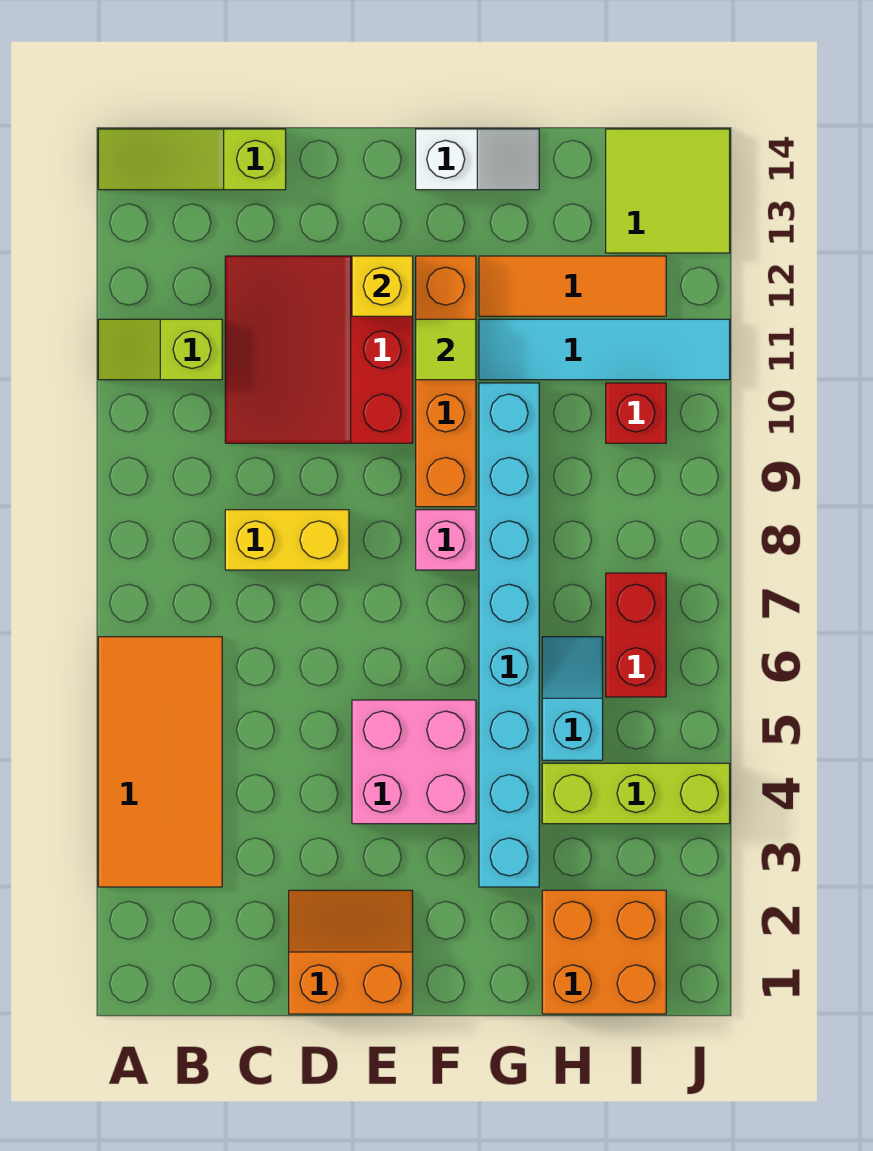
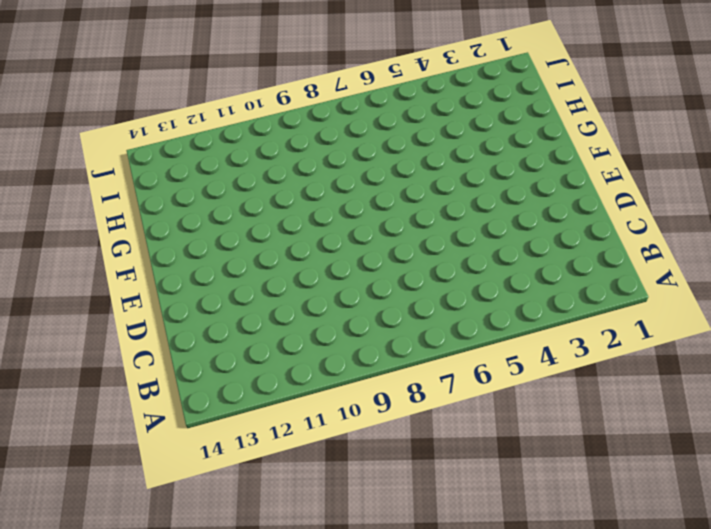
none -> orange tile A3:B6 level 1
none -> lime slope A11:B11 level 1 top B
none -> lime slope A14:C14 level 1 top C

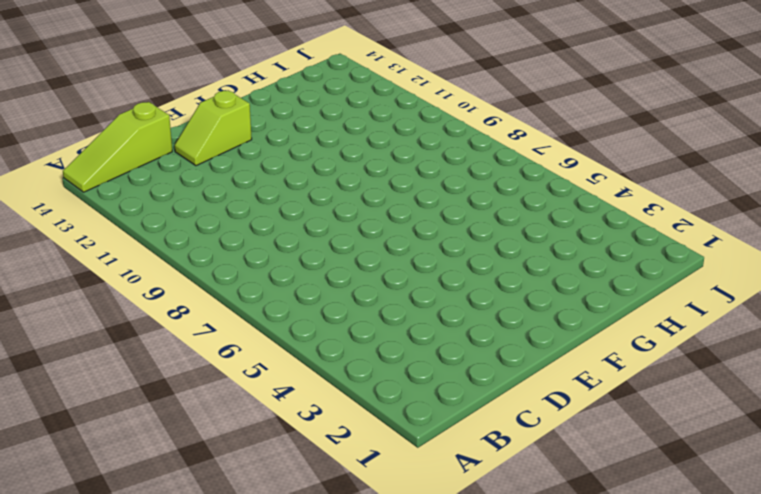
lime slope D13:E13 level 1 top E -> lime slope A11:B11 level 1 top B
none -> orange tile A3:B6 level 1
none -> yellow brick C8:D8 level 1
none -> red slope C10:E12 level 1 top E

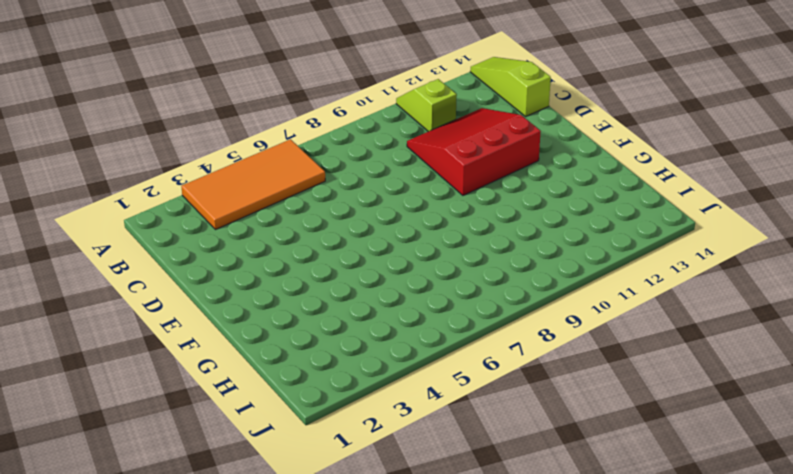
none -> yellow brick C8:D8 level 1
none -> orange slope D1:E2 level 1 top 1
none -> pink brick E4:F5 level 1

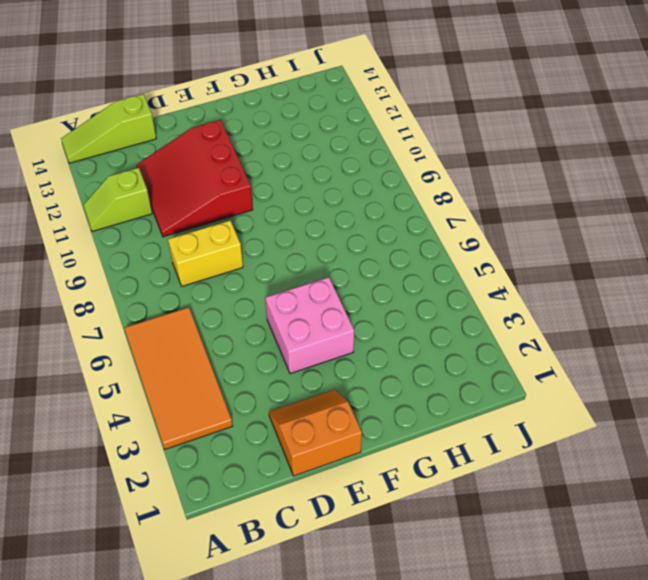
none -> pink brick F8 level 1
none -> orange brick F9:F12 level 1
none -> white slope F14:G14 level 1 top F

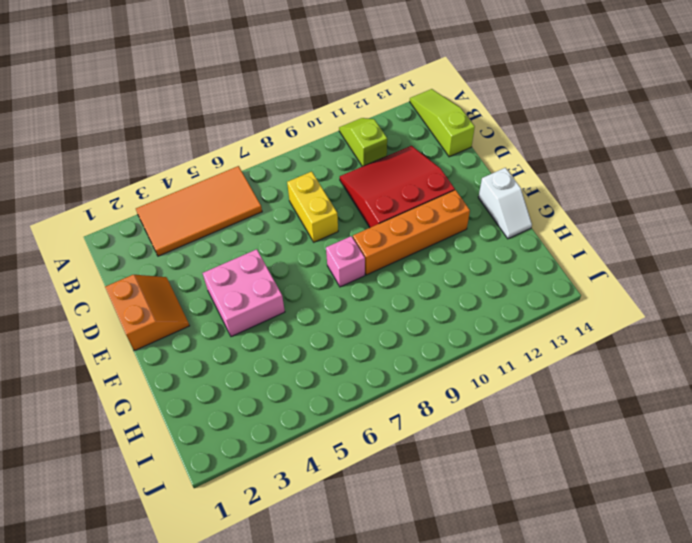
none -> cyan brick G3:G10 level 1
none -> cyan tile G11:J11 level 1
none -> orange tile G12:I12 level 1

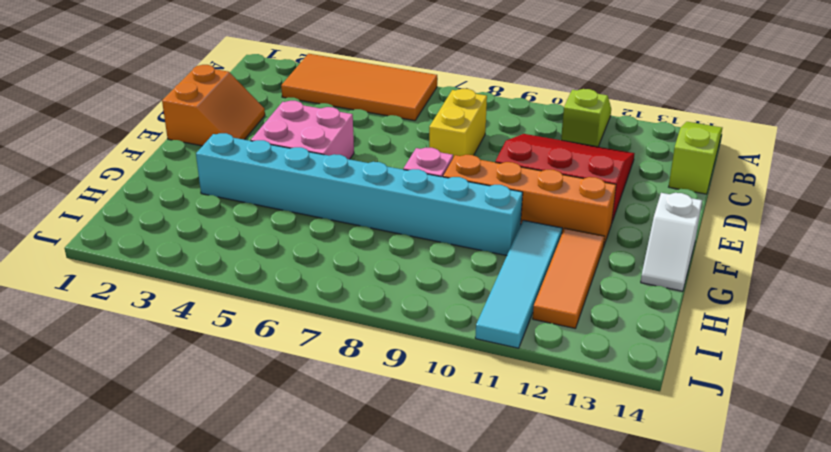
none -> orange brick H1:I2 level 1
none -> lime brick H4:J4 level 1
none -> cyan slope H5:H6 level 1 top 5

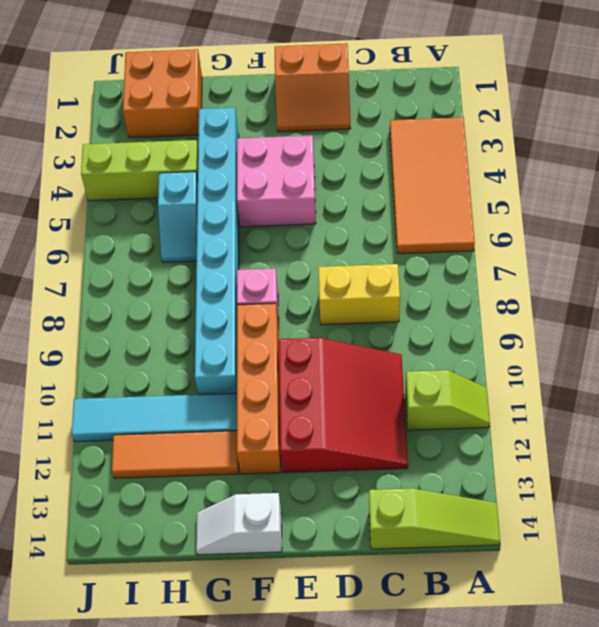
none -> red brick I6:I7 level 1
none -> red brick I10 level 1
none -> lime tile I13:J14 level 1

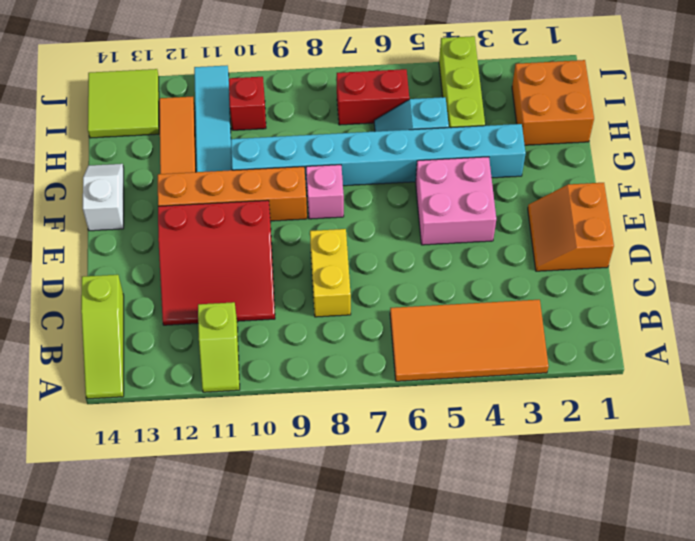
none -> yellow brick E12 level 2
none -> lime tile F11 level 2

